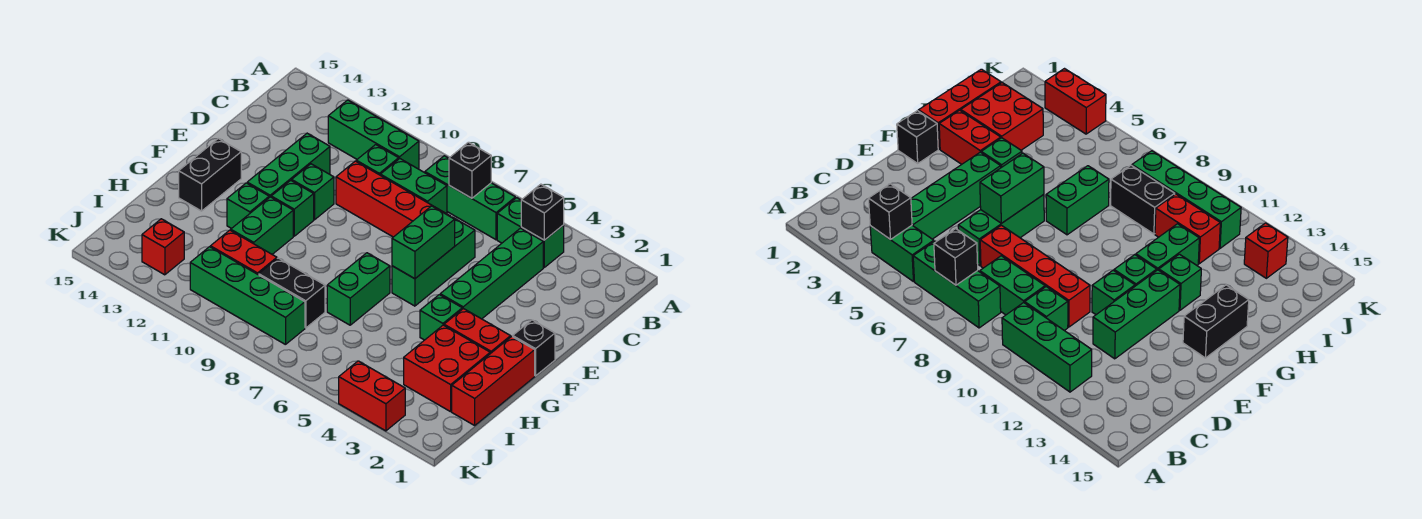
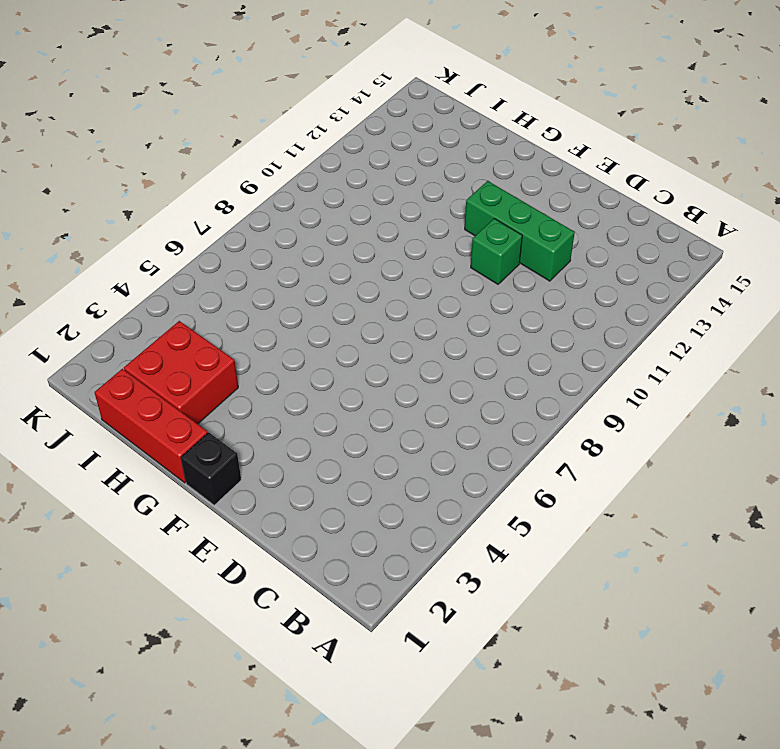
none -> green brick B4:B5 level 1
none -> green brick B6:B8 level 1
none -> green brick B10:B12 level 1

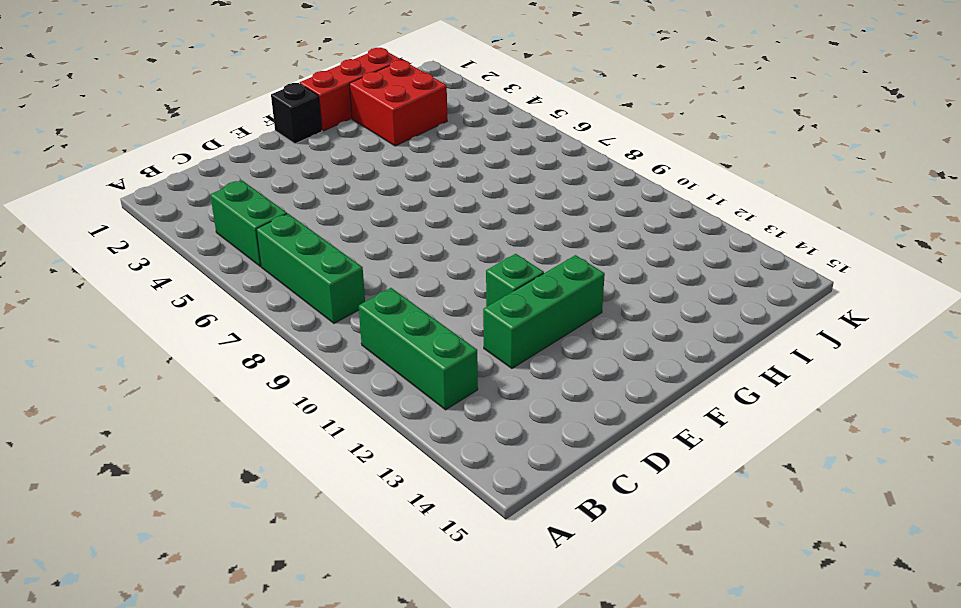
none -> green brick C4:F4 level 1
none -> green brick C8:C9 level 1
none -> green brick C10 level 1

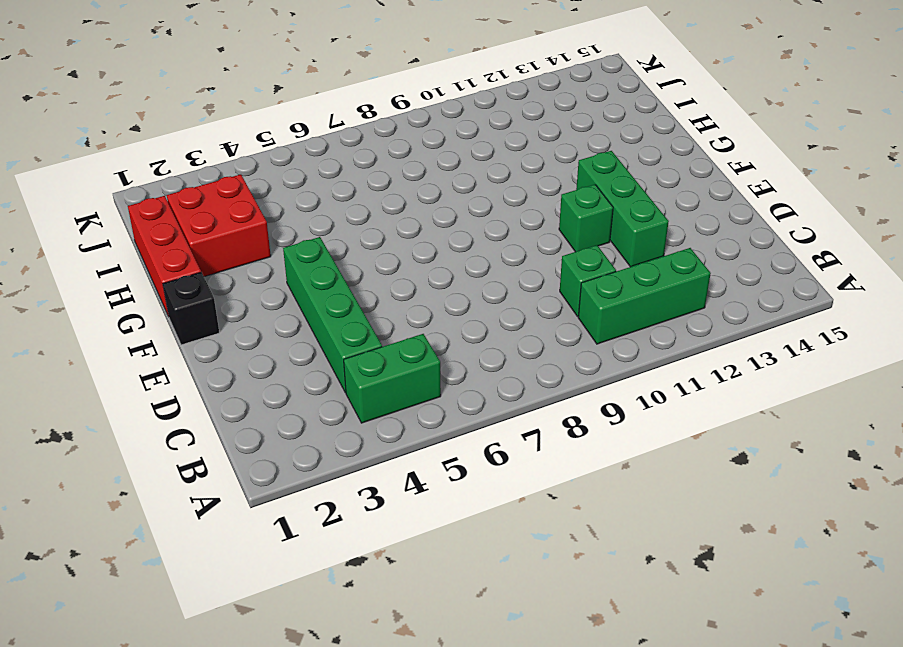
none -> green brick B6:B8 level 1
none -> green brick C8:C9 level 1
none -> green brick D6:F6 level 1

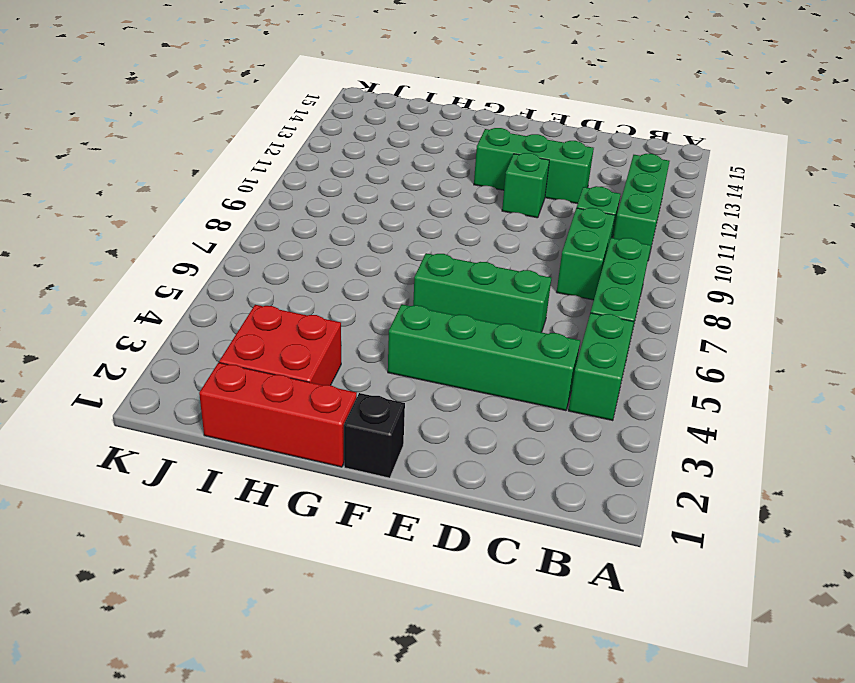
none -> red brick D7:D10 level 1
none -> green brick F11 level 1
none -> black brick F14:G14 level 1

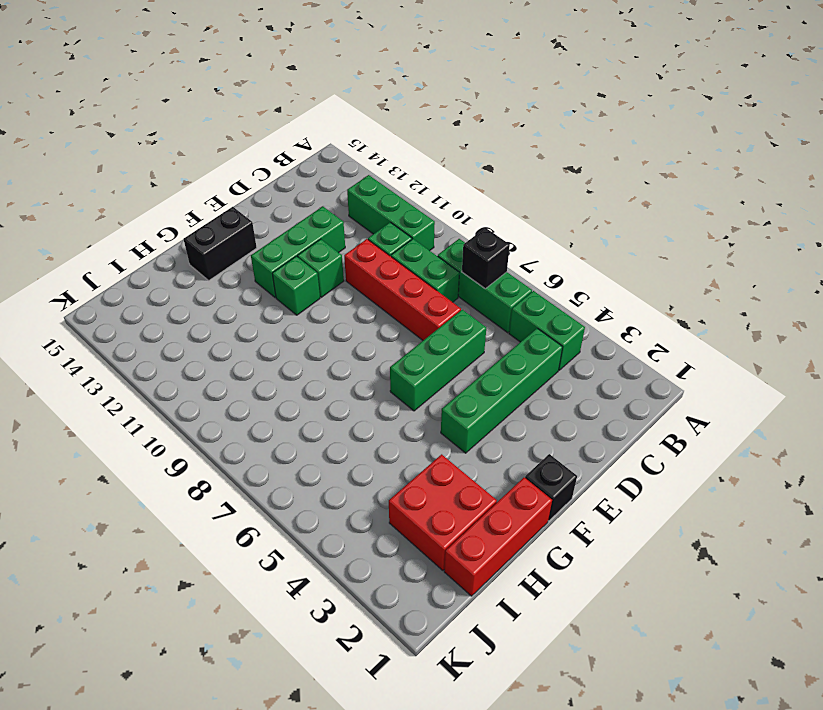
none -> red brick G2:G3 level 1
none -> green brick G4 level 1
none -> green brick G7:H7 level 1

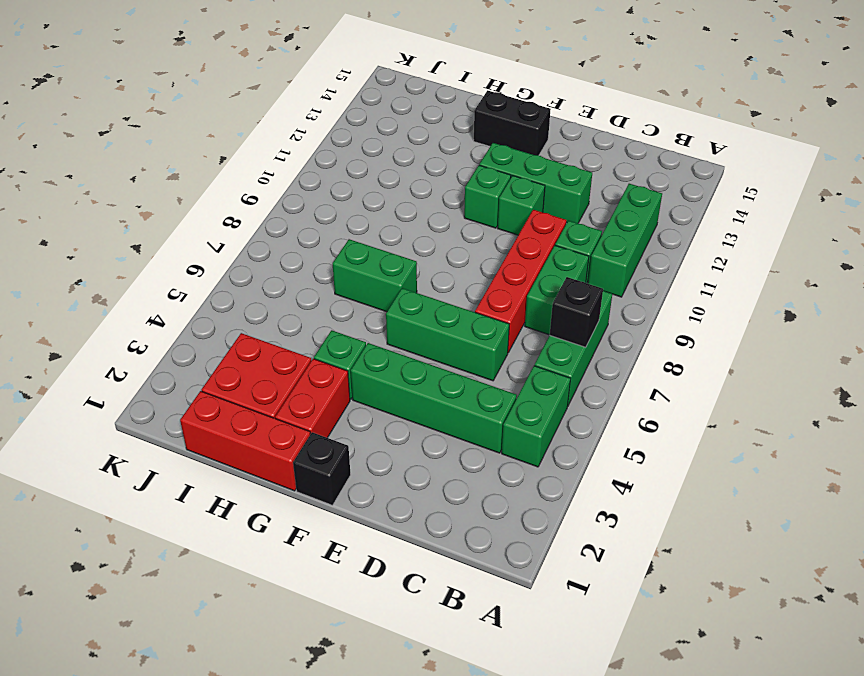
none -> green brick G11:H11 level 1
none -> green brick G12 level 1
none -> black brick I8:I9 level 1

